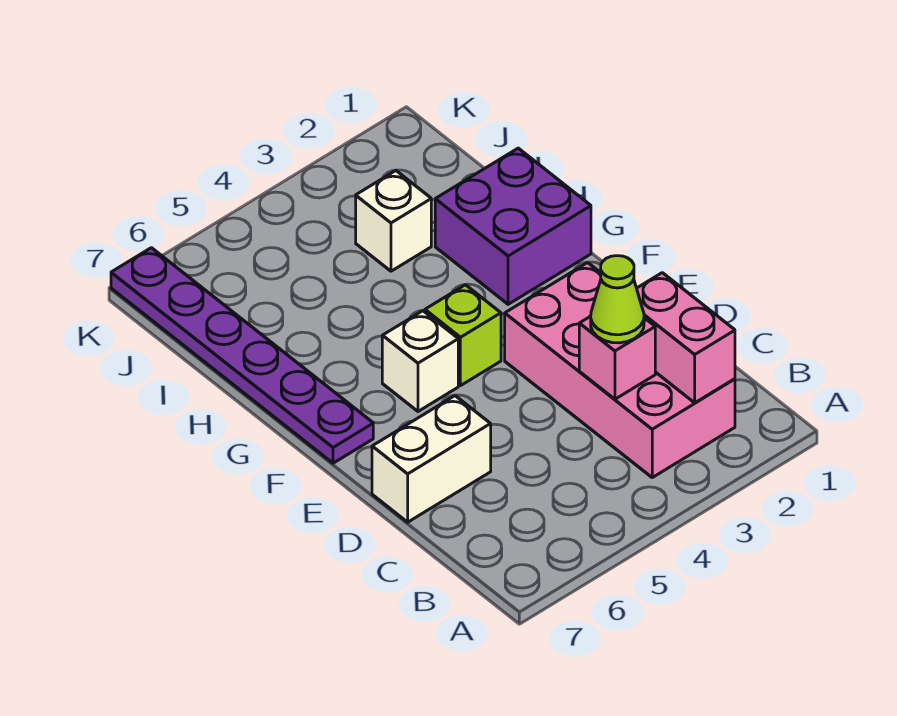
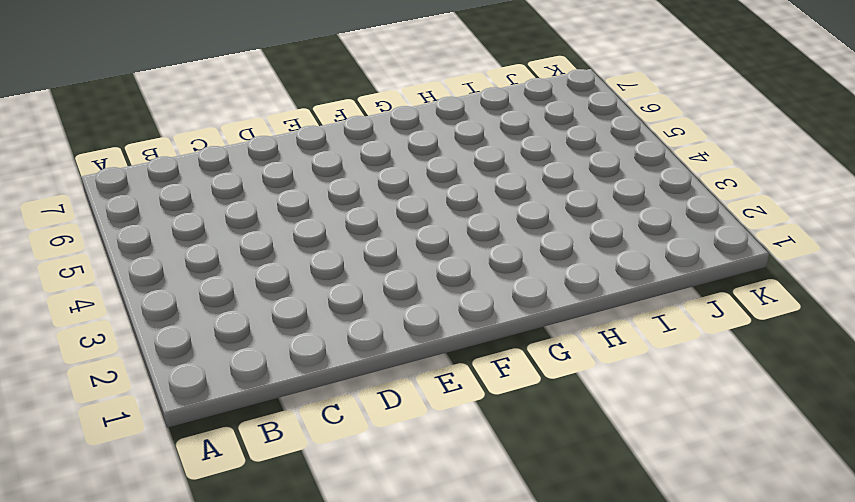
none -> pink brick B2:E3 level 1
none -> white brick D6:D7 level 1

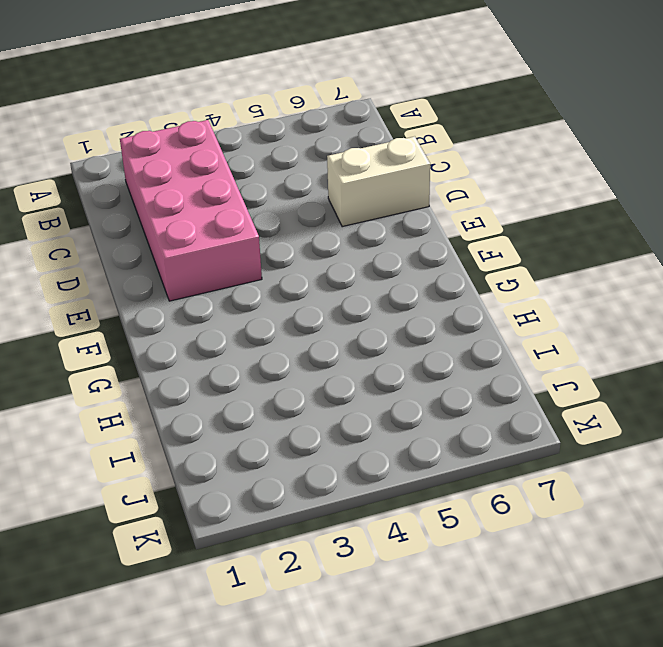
none -> lime brick F4 level 1
none -> white brick F5 level 1

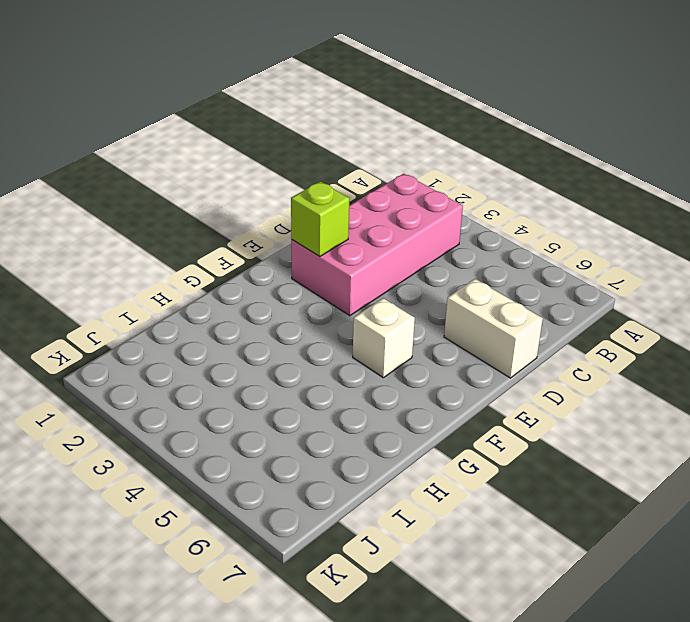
lime brick E2 level 2 -> lime brick F4 level 1
none -> purple plate F7:K7 level 1
none -> purple brick G1:H2 level 1

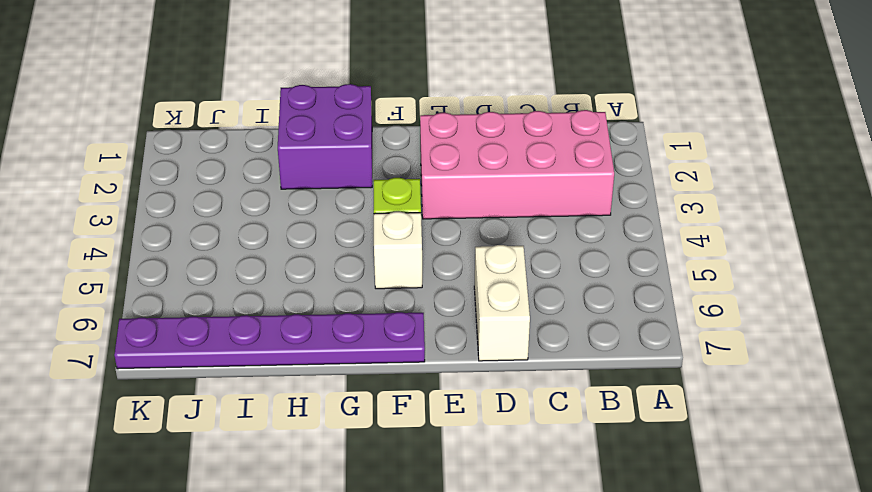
none -> white brick I3 level 1
none -> pink brick B2:C2 level 2

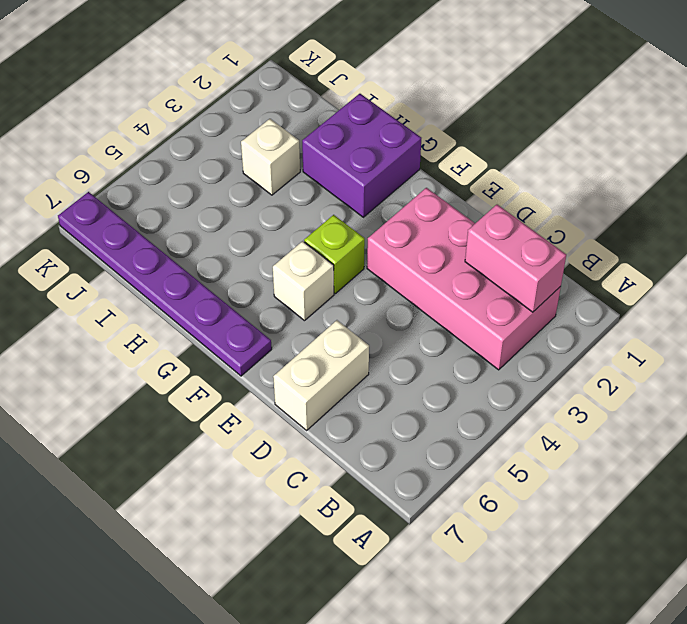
none -> pink brick C3 level 2
none -> lime cone C3 level 3

